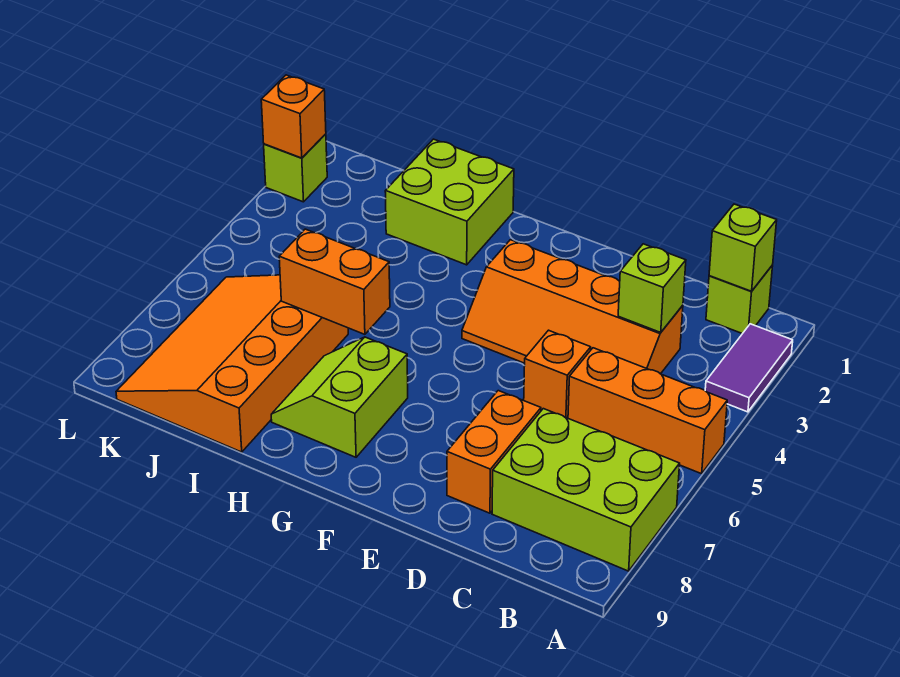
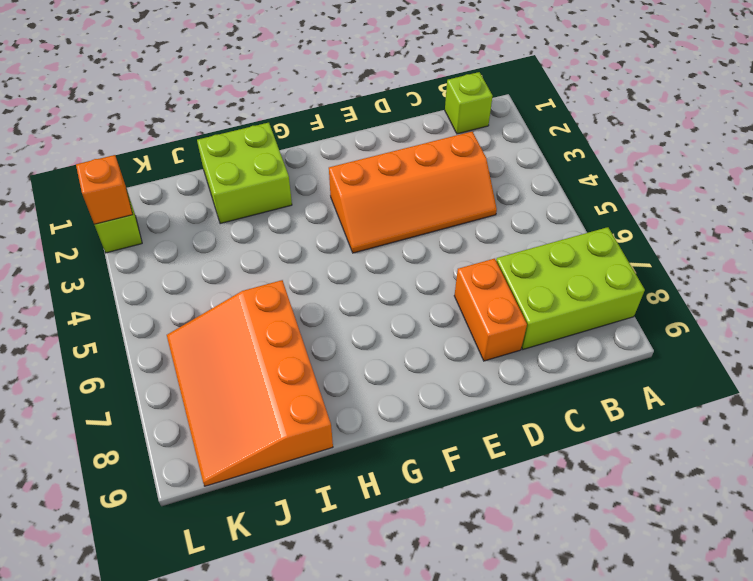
none -> purple tile A2:A3 level 1
none -> orange brick A5:C5 level 1
none -> orange brick D5 level 1

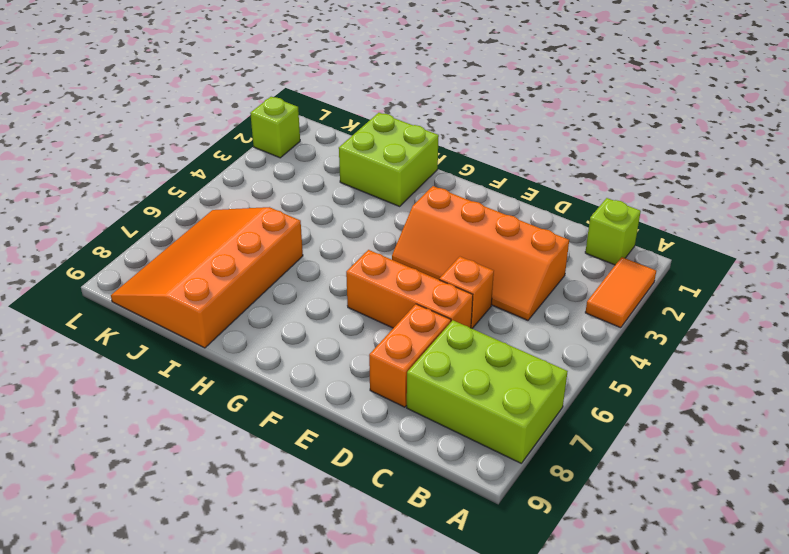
orange tile A2:A3 level 1 -> purple tile A2:A3 level 1
orange brick D6:F6 level 1 -> orange brick A5:C5 level 1
none -> lime slope G7:H8 level 1 top G
none -> lime brick B1 level 2
none -> lime brick C3 level 2

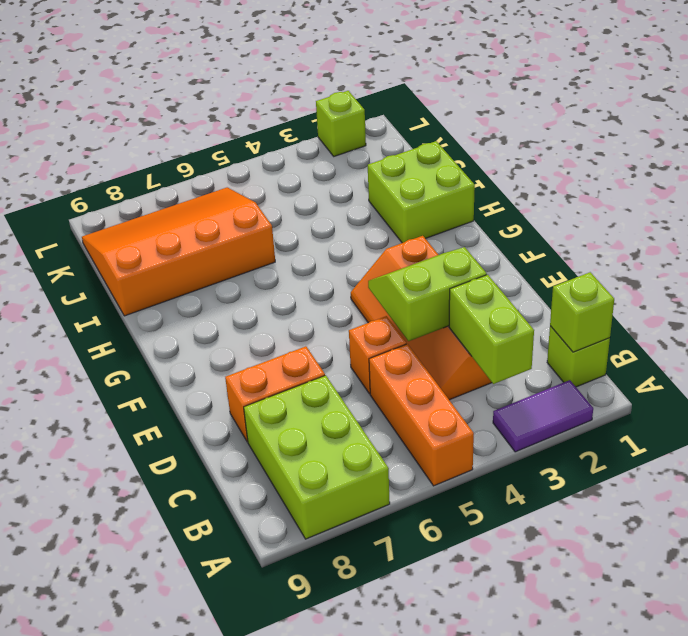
lime brick B3:C3 level 2 -> lime brick C3 level 2
lime slope D3:E4 level 2 top D -> lime slope G7:H8 level 1 top G
none -> orange brick H6:I6 level 2
none -> orange brick L2 level 2

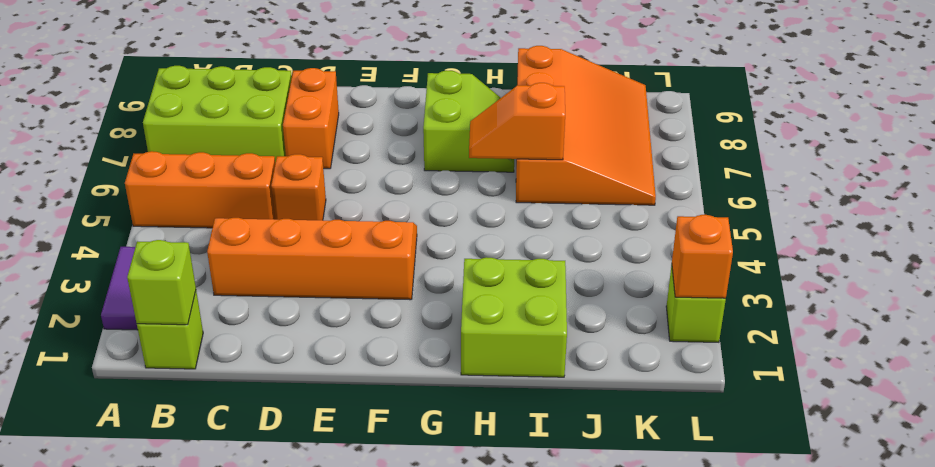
orange slope H6:I6 level 2 top I -> orange brick H6:I6 level 2
none -> lime brick C3 level 2

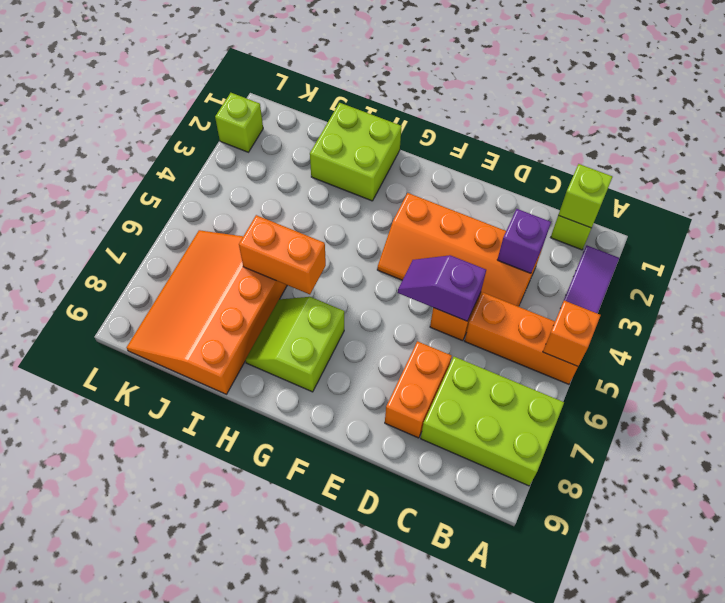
orange brick A5 level 2 -> orange brick L2 level 2
purple brick C3 level 2 -> lime brick C3 level 2
purple slope D5:E5 level 2 top D -> none

